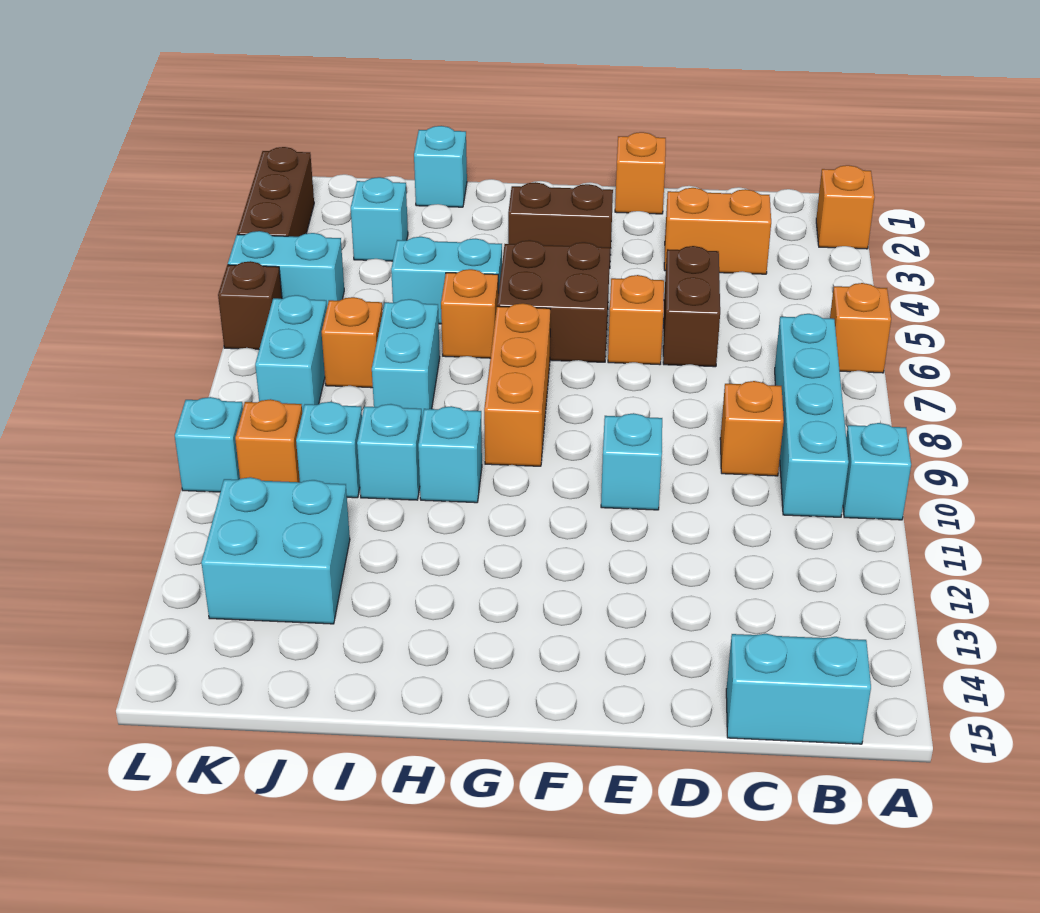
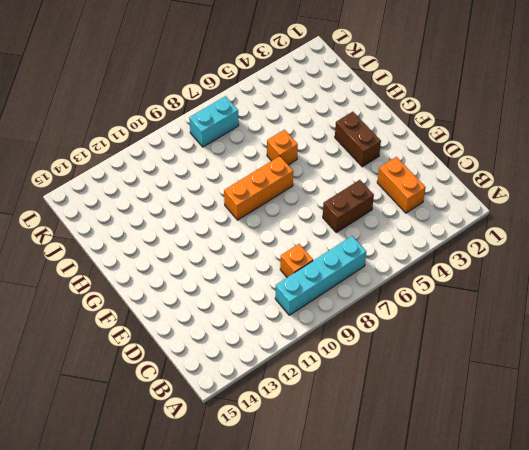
none -> orange brick A2 level 1
none -> orange brick A6 level 1
none -> cyan brick A10 level 1
none -> cyan brick B15:C15 level 1

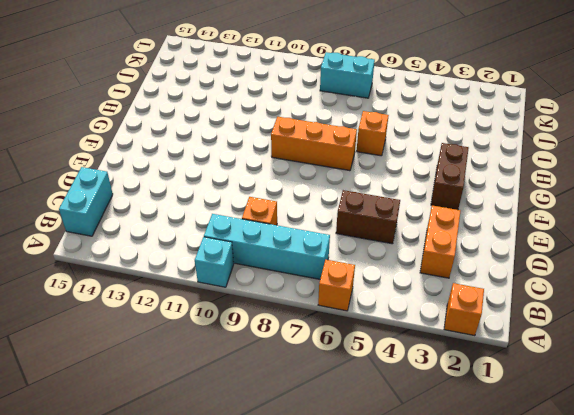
none -> orange brick E1 level 1
none -> orange brick E6 level 1
none -> cyan brick E10 level 1
none -> brown brick F5:G6 level 1

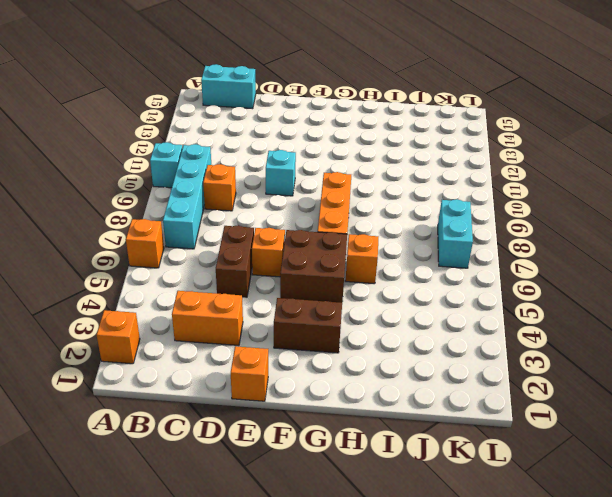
none -> cyan brick H5:I5 level 1
none -> cyan brick H10 level 1
none -> cyan brick I1 level 1
none -> cyan brick I7:I8 level 1

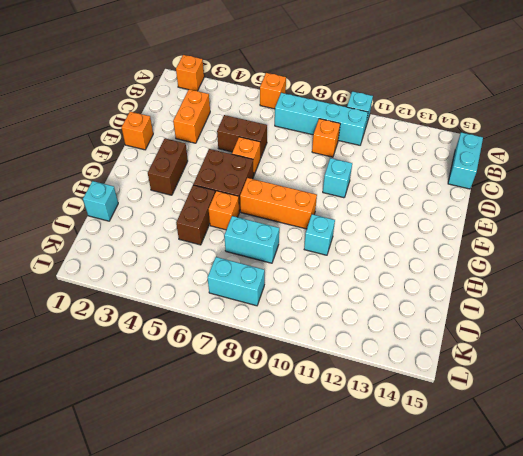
brown brick H5:I5 level 1 -> cyan brick H5:I5 level 1
none -> cyan brick I10 level 1
none -> cyan brick J3 level 1
none -> orange brick J7 level 1
none -> cyan brick J10 level 1

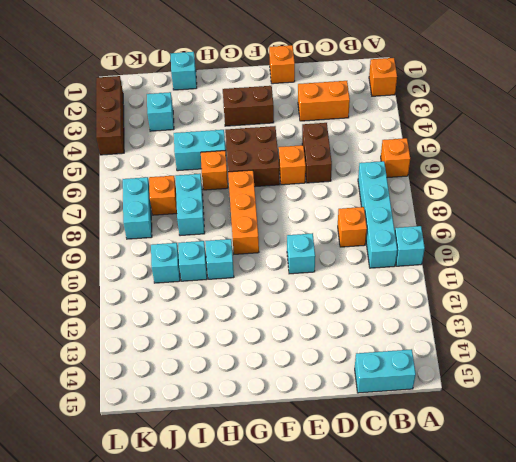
none -> cyan brick J12:K13 level 1
none -> cyan brick K5:L5 level 1
none -> orange brick K10 level 1
none -> brown brick L6 level 1

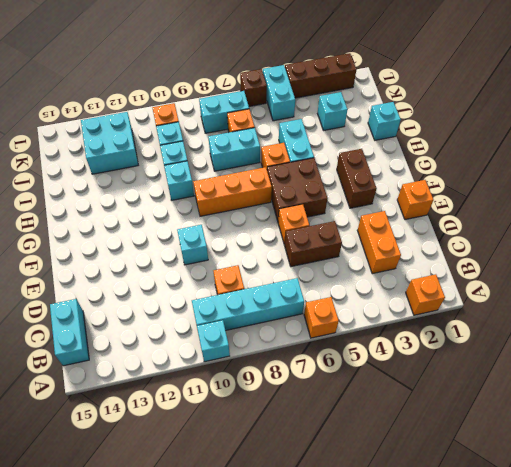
none -> cyan brick L10 level 1

